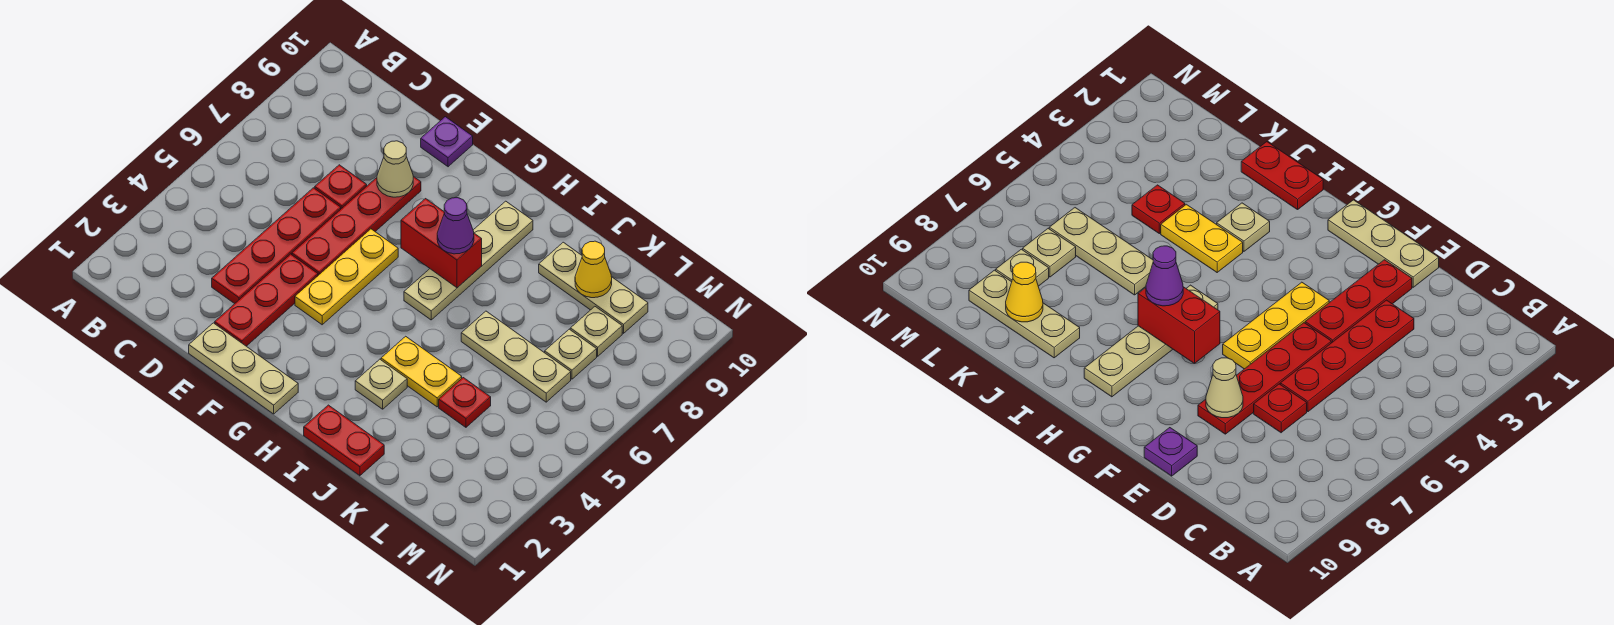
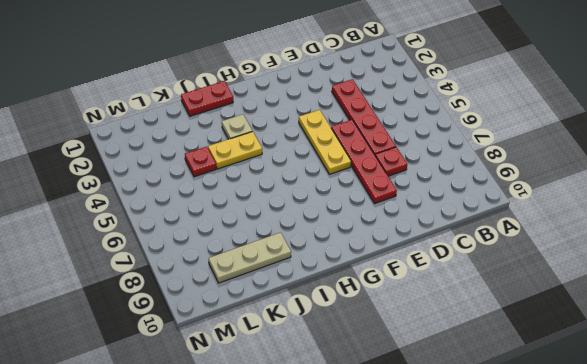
none -> tan plate E1:G1 level 1
none -> red plate E2:E4 level 1
none -> purple plate E10 level 1

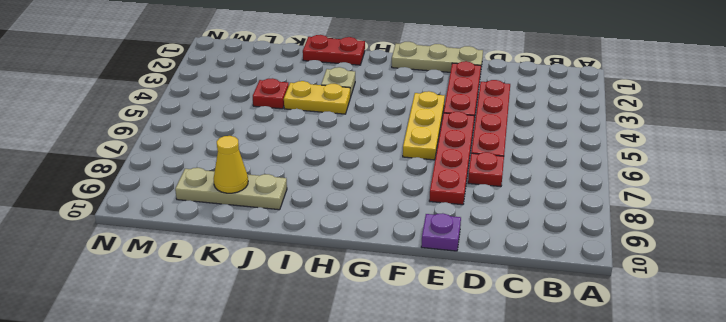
none -> tan plate H6:H9 level 1
none -> tan plate J6:L6 level 1
none -> tan plate L7 level 1

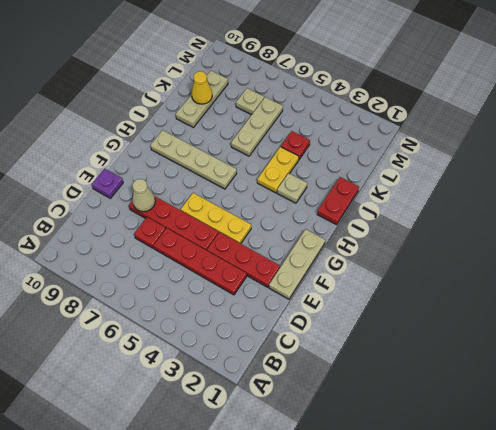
none -> tan plate L8 level 1
none -> red brick G7:H7 level 2
none -> purple cone H7 level 3

